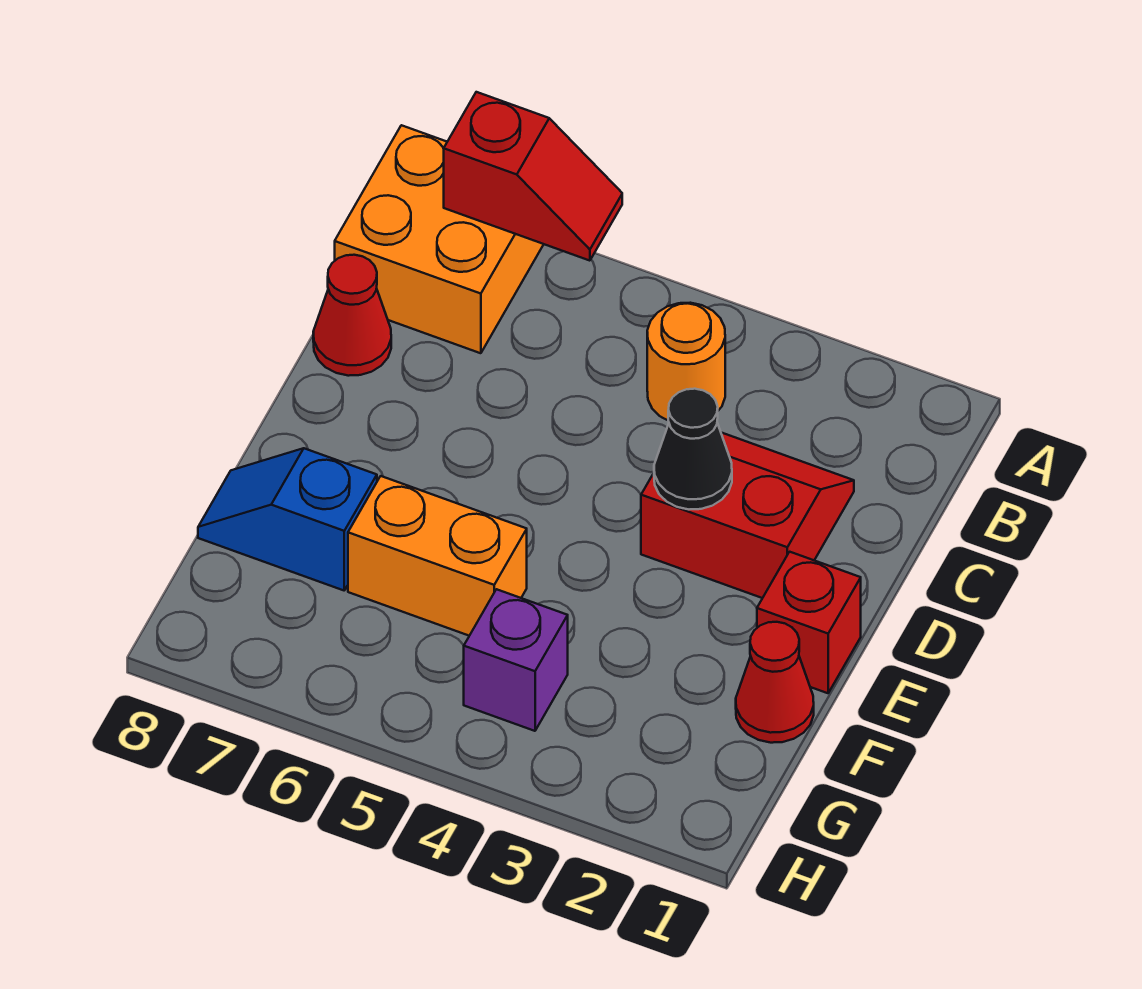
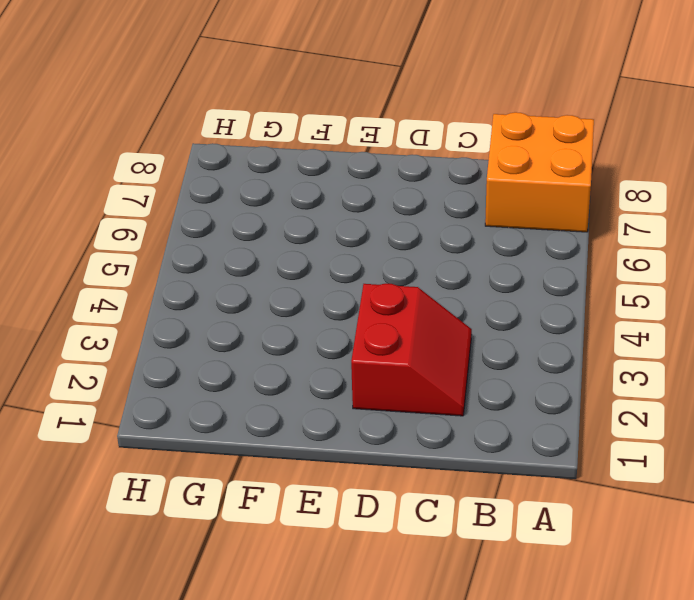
none -> orange round brick B4 level 1
none -> red cone C8 level 1

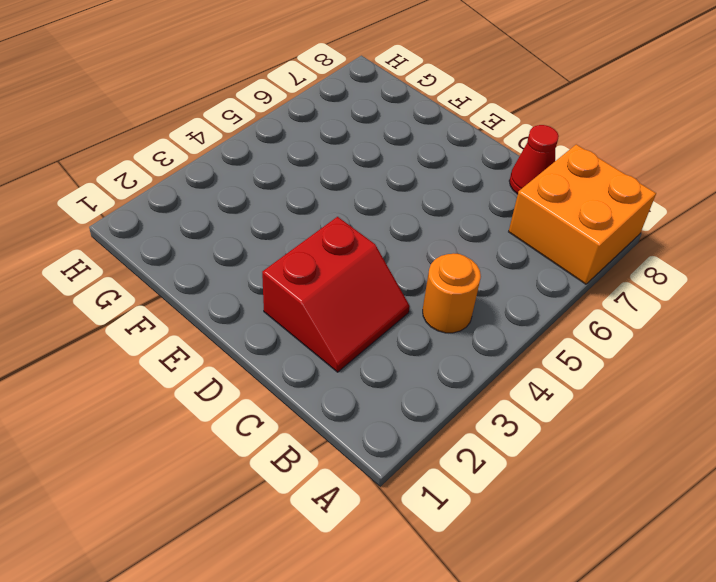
none -> red brick E1 level 1
none -> red cone F1 level 1

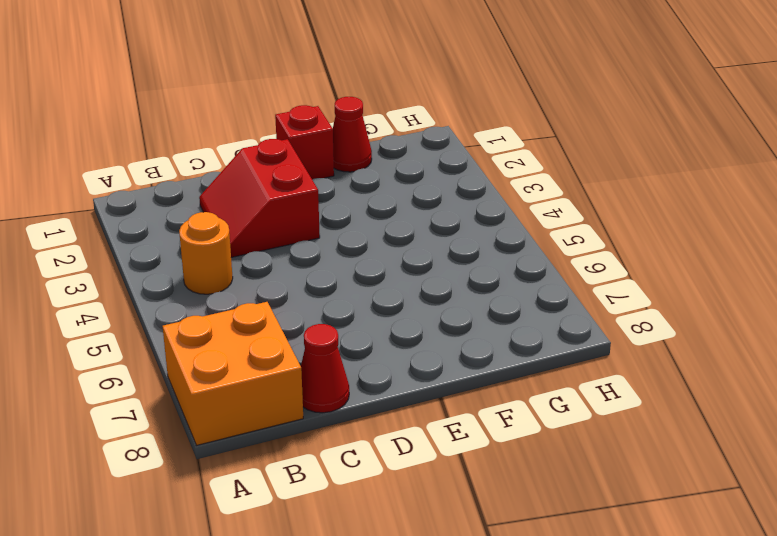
none -> orange brick F5:F6 level 1
none -> blue slope F7:F8 level 1 top 7

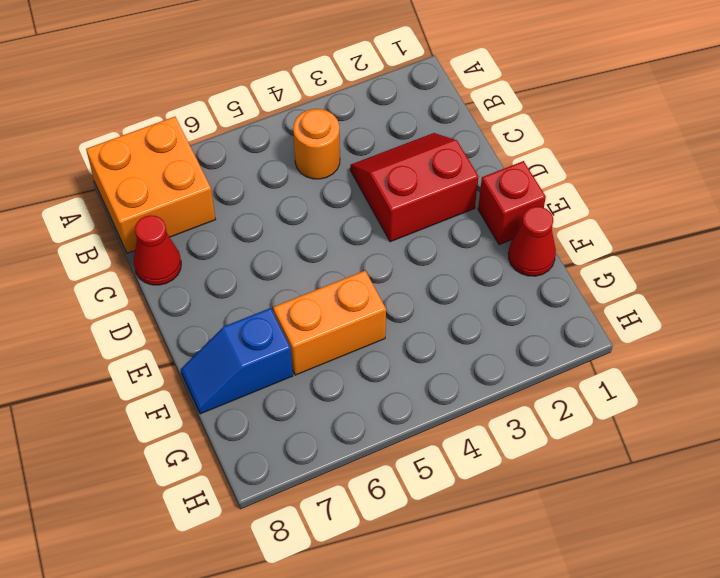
none -> purple brick G4 level 1
none -> red slope A6:A7 level 2 top 7

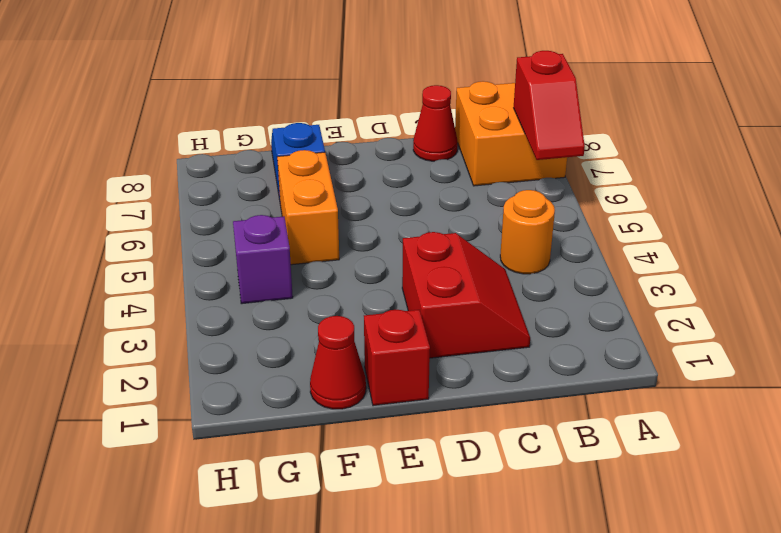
none -> black cone D3 level 2

